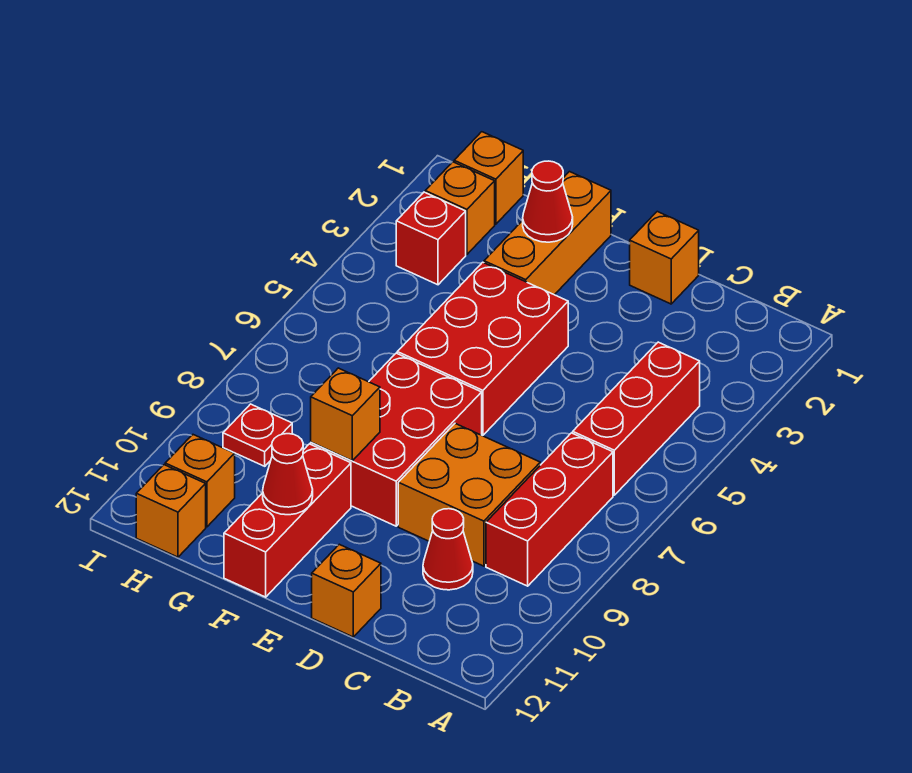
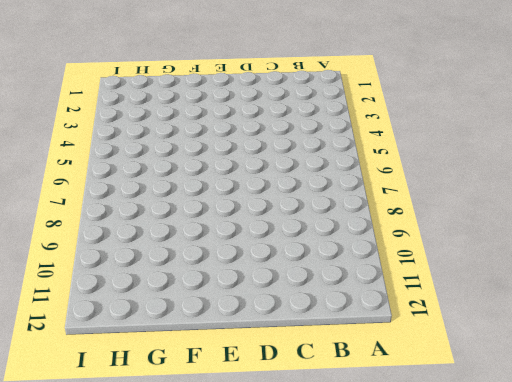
none -> red brick B4:B6 level 1
none -> red brick B7:B9 level 1
none -> orange brick C8:D9 level 1

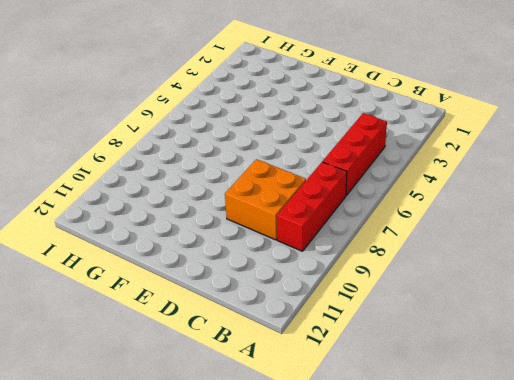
none -> red cone C10 level 1
none -> orange brick D1 level 1
none -> orange brick D12 level 1

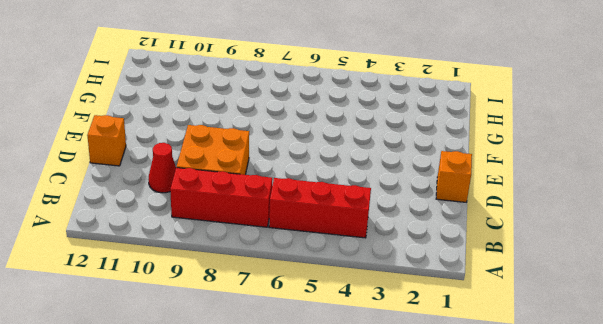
none -> red brick E4:F6 level 1
none -> red brick E7:F9 level 1
none -> orange brick F1:F3 level 1

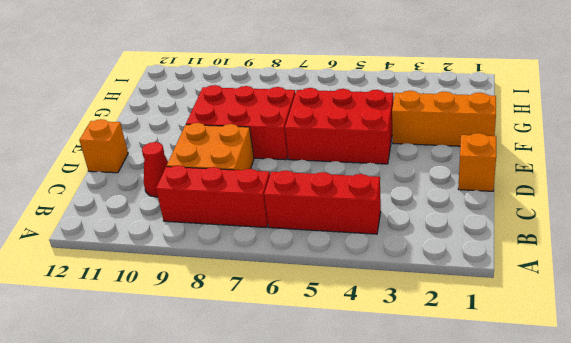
none -> red brick F10:F12 level 1
none -> orange brick H1 level 1
none -> orange brick H2 level 1

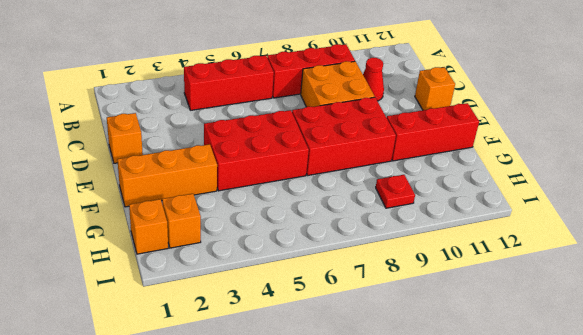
none -> red brick H3 level 1
none -> orange brick H11 level 1
none -> orange brick H12 level 1

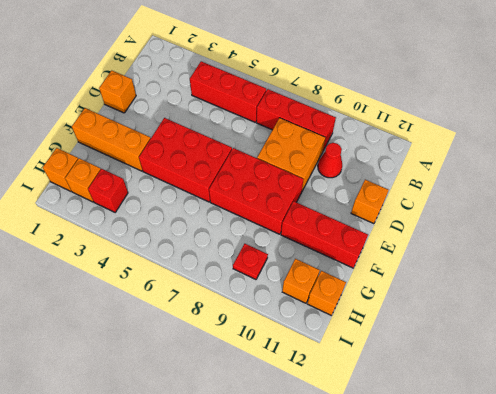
none -> red cone F2 level 2
none -> orange brick F9 level 2
none -> red cone F11 level 2

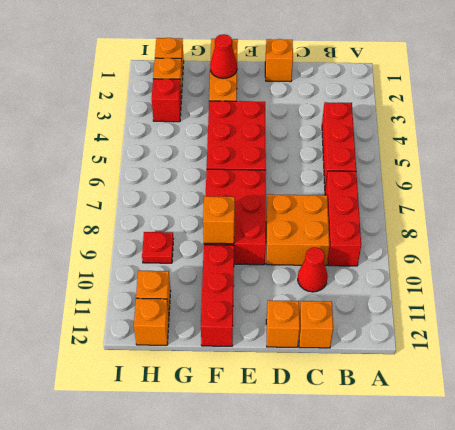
orange brick C12 level 1 -> none
none -> red cone F11 level 2

